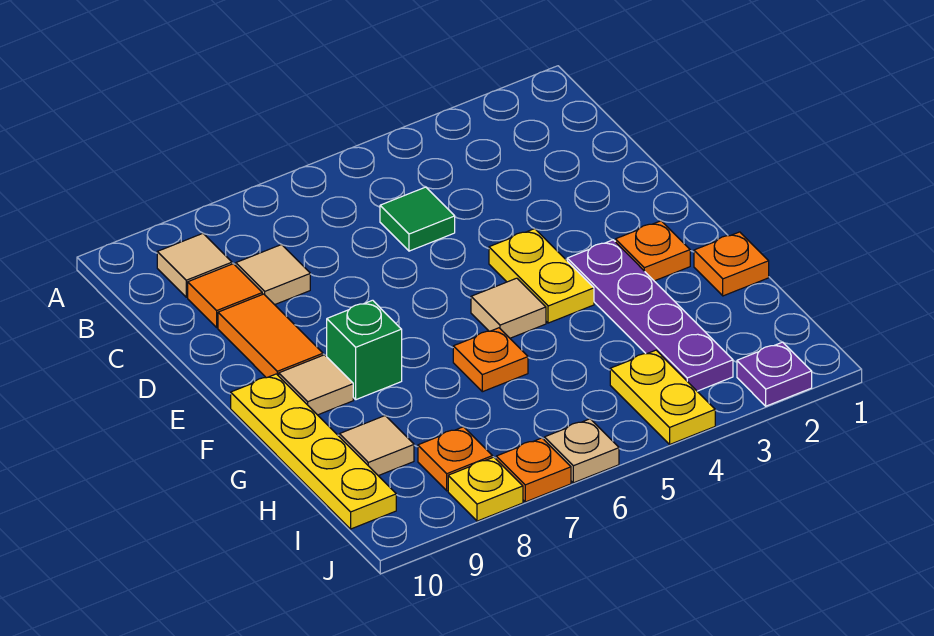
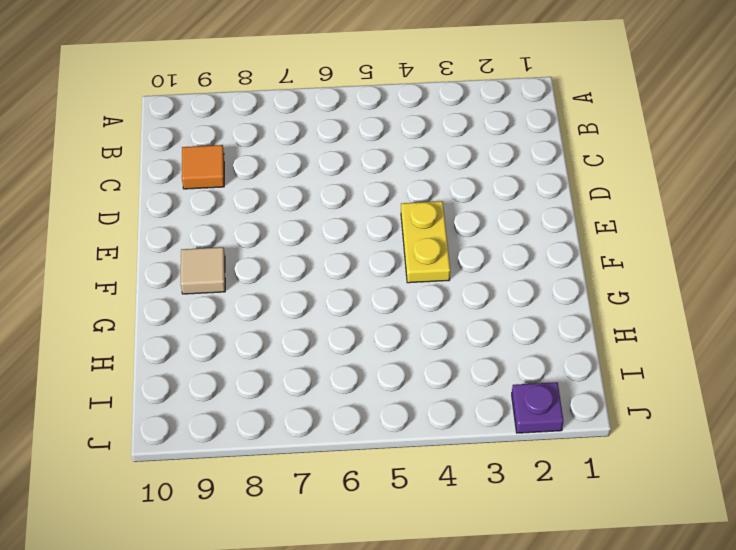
none -> tan tile B9 level 1
none -> green tile C5 level 1
none -> tan tile C8 level 1

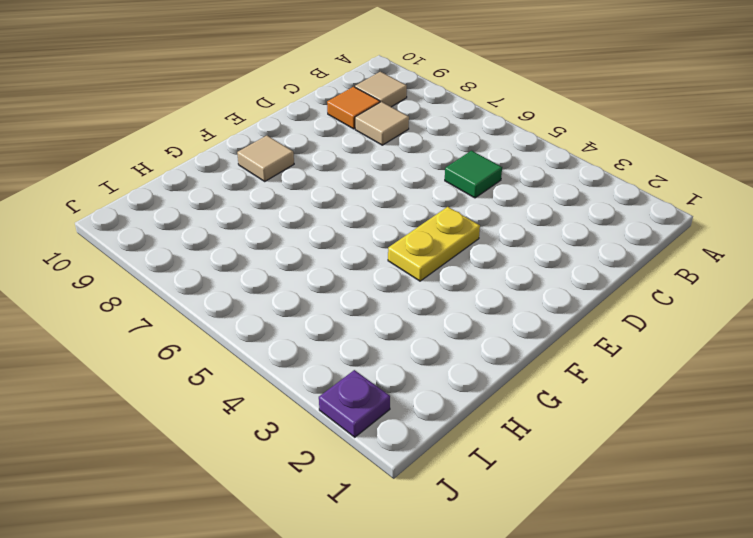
none -> orange tile D9:E9 level 1
none -> orange plate F2 level 1
none -> purple plate F3:I3 level 1

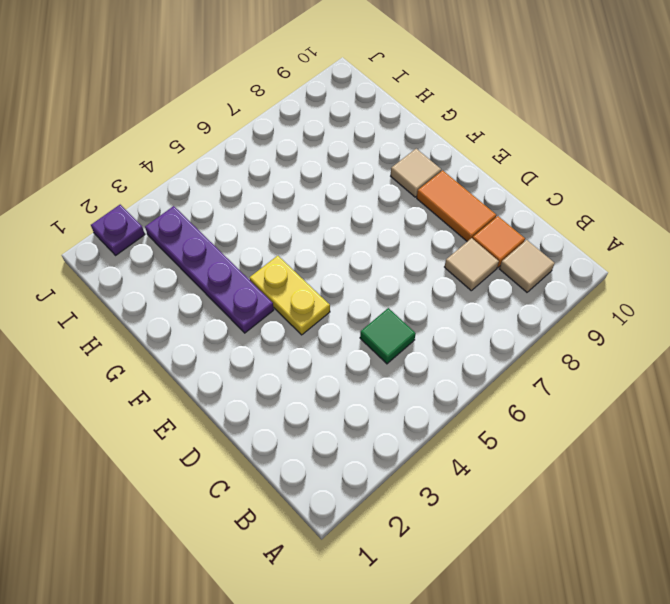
none -> orange plate F2 level 1
none -> tan tile F5 level 1
none -> green brick F8 level 1

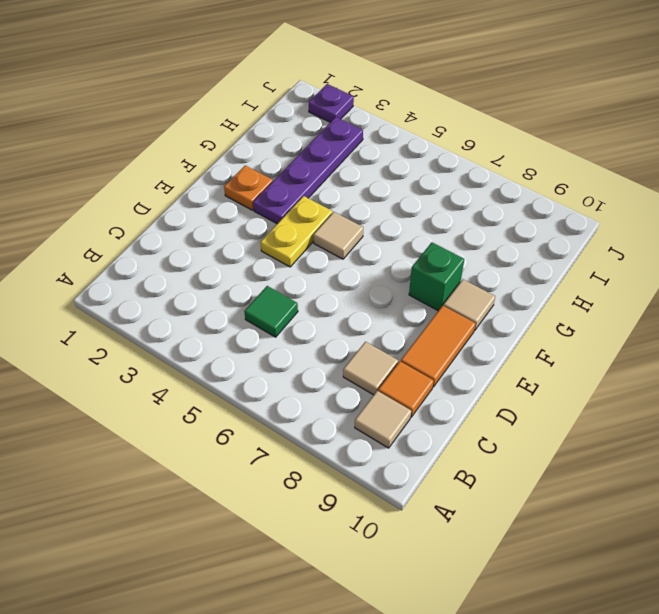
none -> yellow plate F10:I10 level 1
none -> orange plate G1 level 1
none -> orange plate G6 level 1

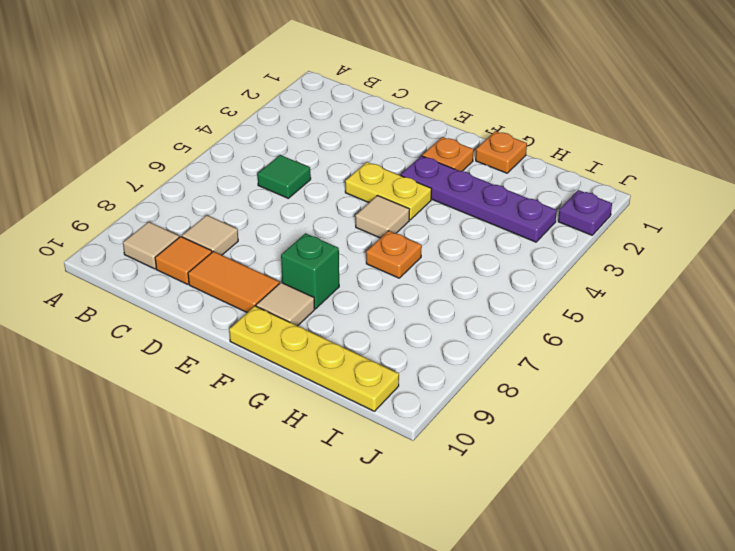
none -> tan tile H9 level 1
none -> yellow plate I4:J4 level 1
none -> orange plate I8 level 1

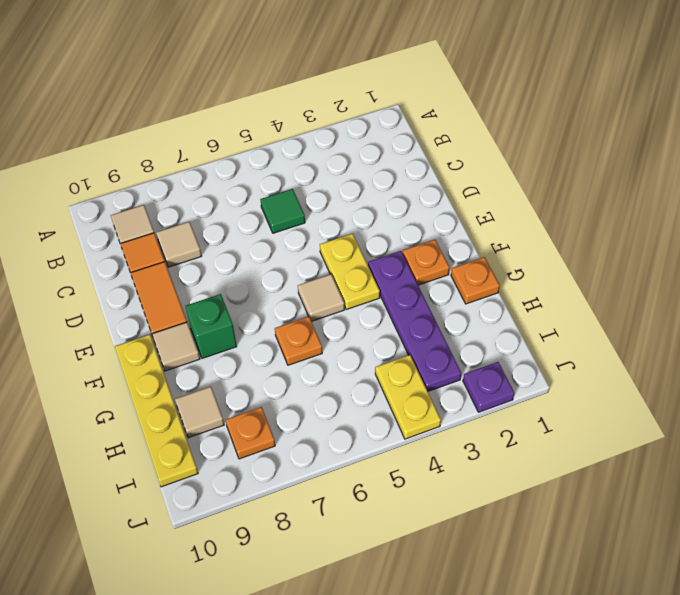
none -> tan plate J6 level 1
none -> orange plate J7 level 1
none -> yellow plate J8 level 1

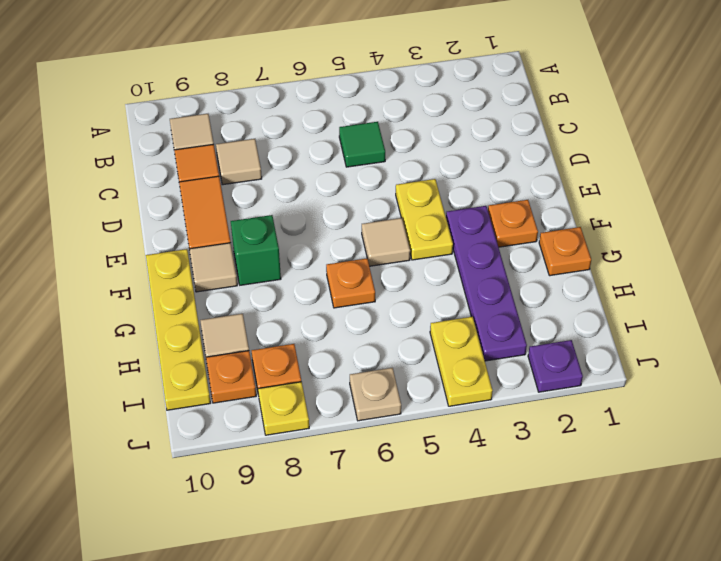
orange plate I9 level 1 -> orange plate J7 level 1

